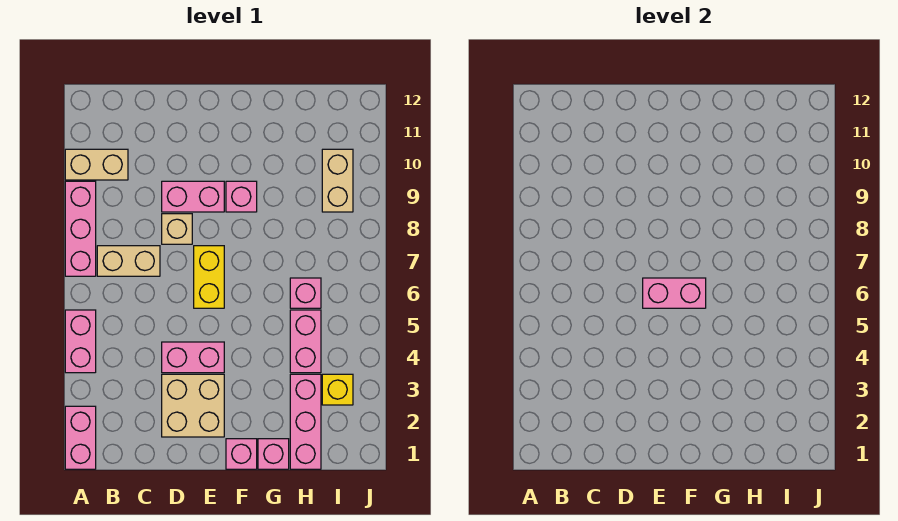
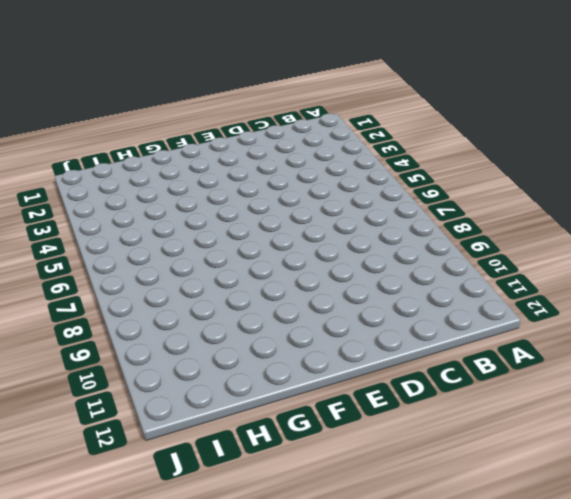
none -> pink brick A1:A2 level 1
none -> pink brick A4:A5 level 1
none -> pink brick A7:A9 level 1

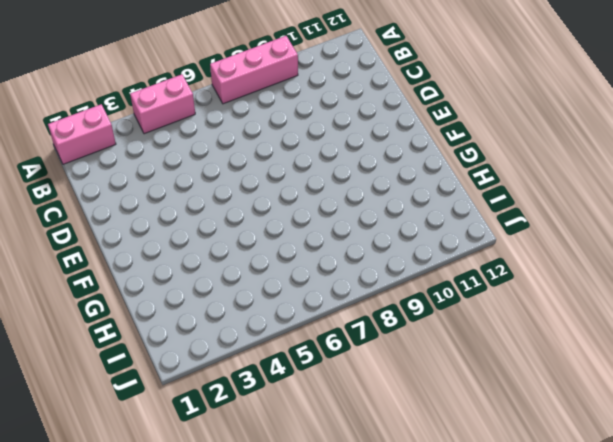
none -> tan brick A10:B10 level 1
none -> tan brick B7:C7 level 1
none -> tan brick D2:E3 level 1

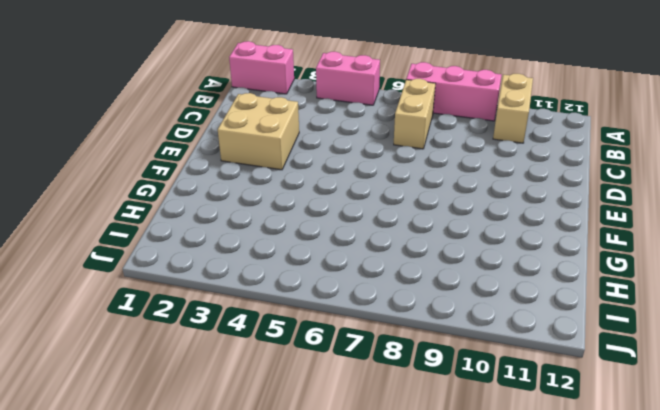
none -> pink brick D4:E4 level 1
none -> tan brick D8 level 1
none -> pink brick D9:E9 level 1

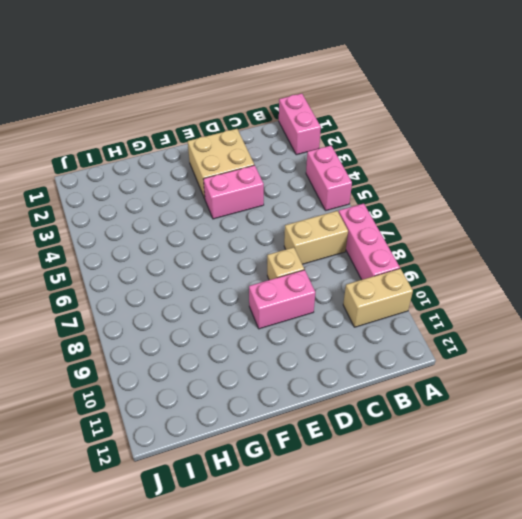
none -> yellow brick E6:E7 level 1
none -> pink brick F1 level 1
none -> pink brick F9 level 1

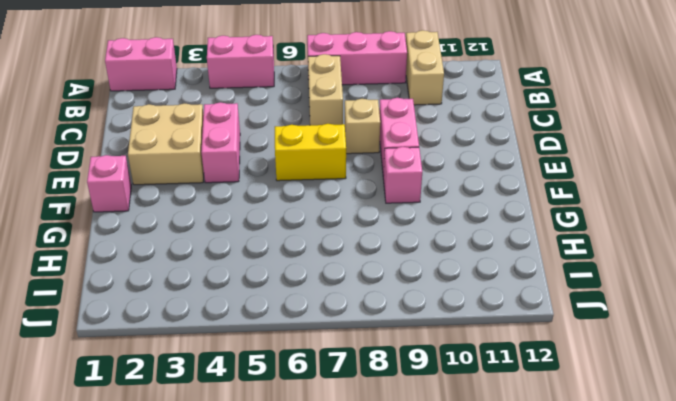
none -> pink brick G1 level 1
none -> pink brick H1:H3 level 1
none -> pink brick H4:H5 level 1

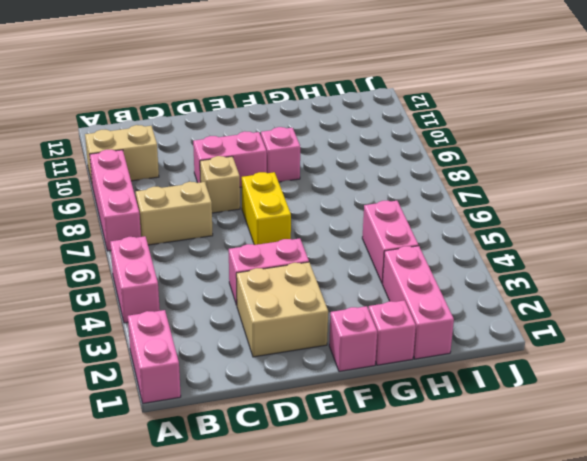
none -> pink brick H6 level 1
none -> yellow brick I3 level 1
none -> tan brick I9:I10 level 1

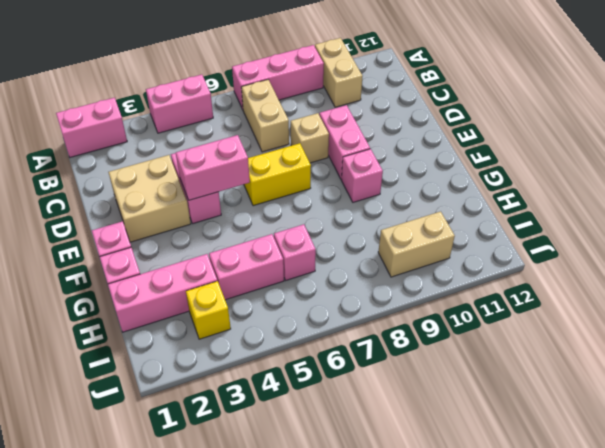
pink brick E4:E5 level 2 -> pink brick E6:F6 level 2

